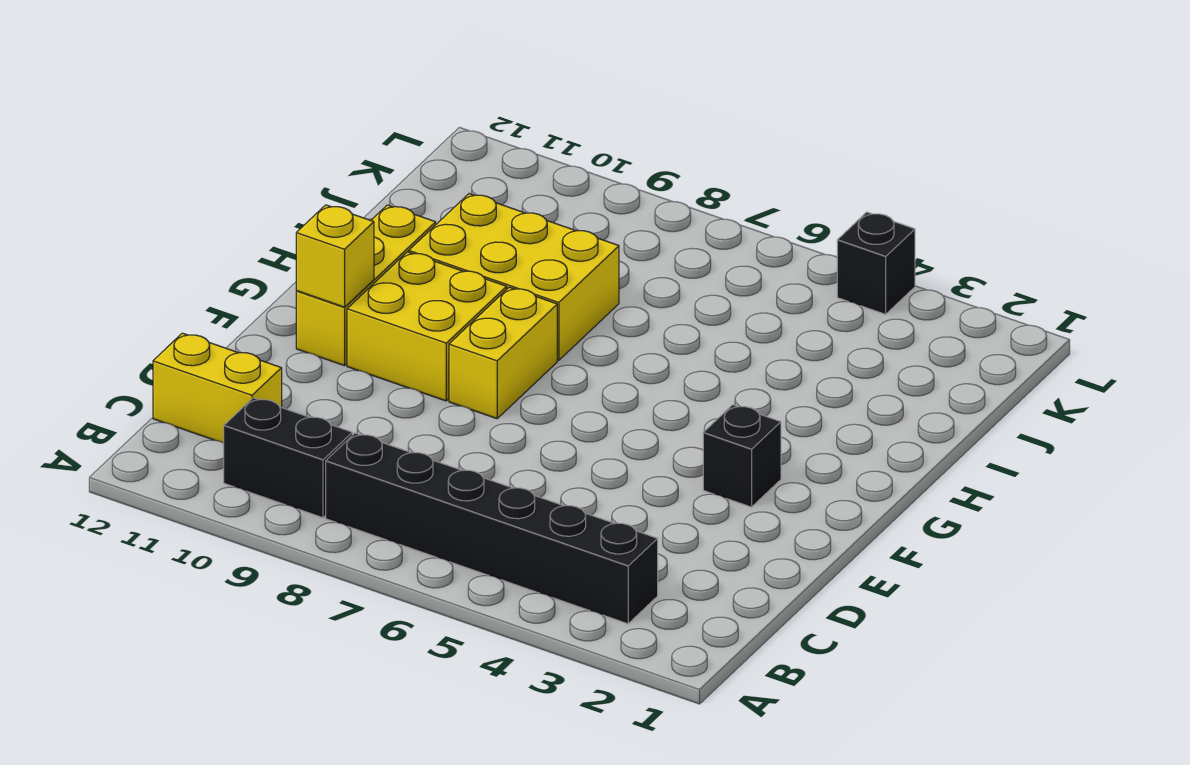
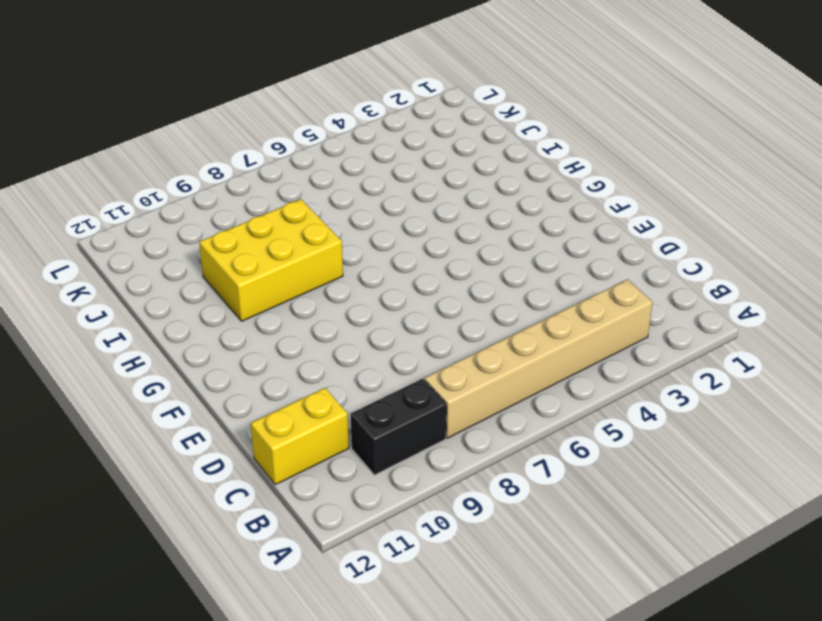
tan brick B3:B8 level 1 -> black brick B3:B8 level 1
none -> black brick F3 level 1
none -> yellow brick F8:G8 level 1

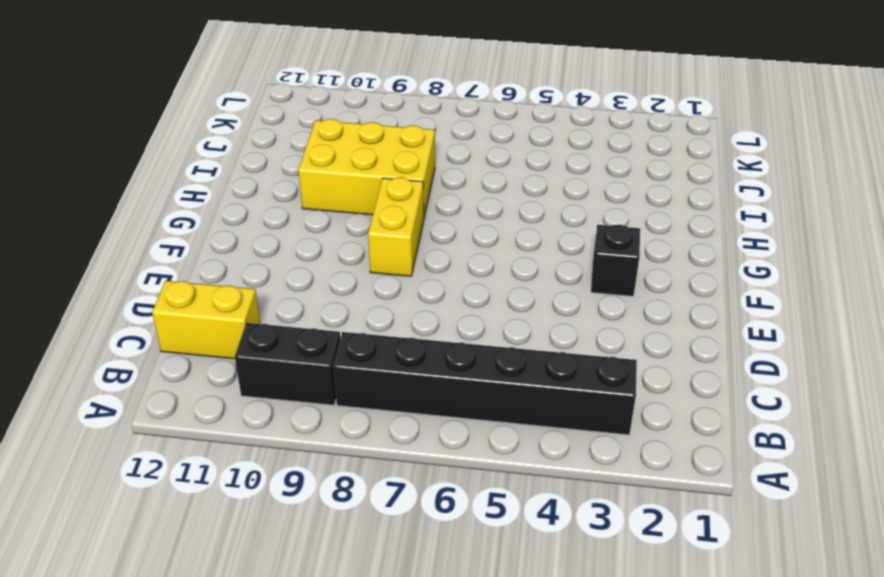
none -> yellow brick F9:G10 level 1
none -> yellow brick F11:H11 level 1

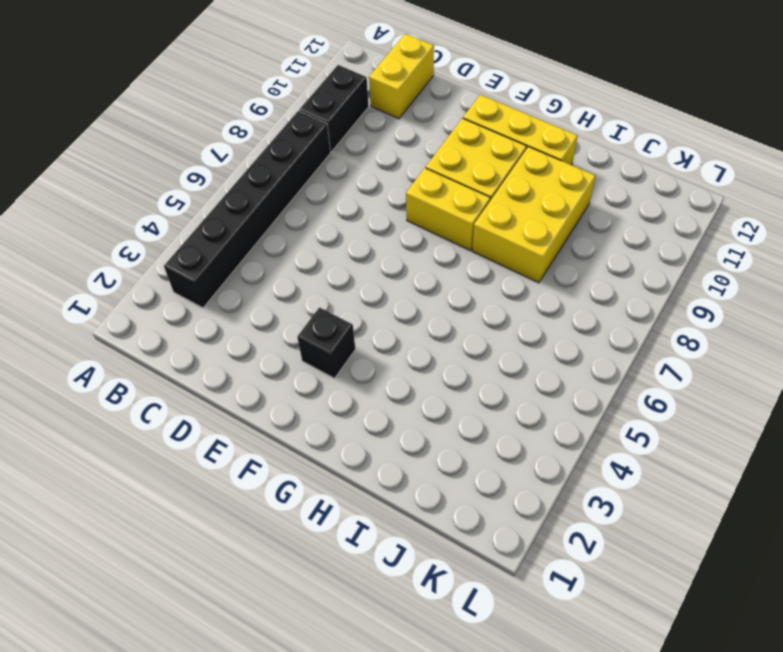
none -> black brick L4 level 1
none -> yellow brick F11 level 2

